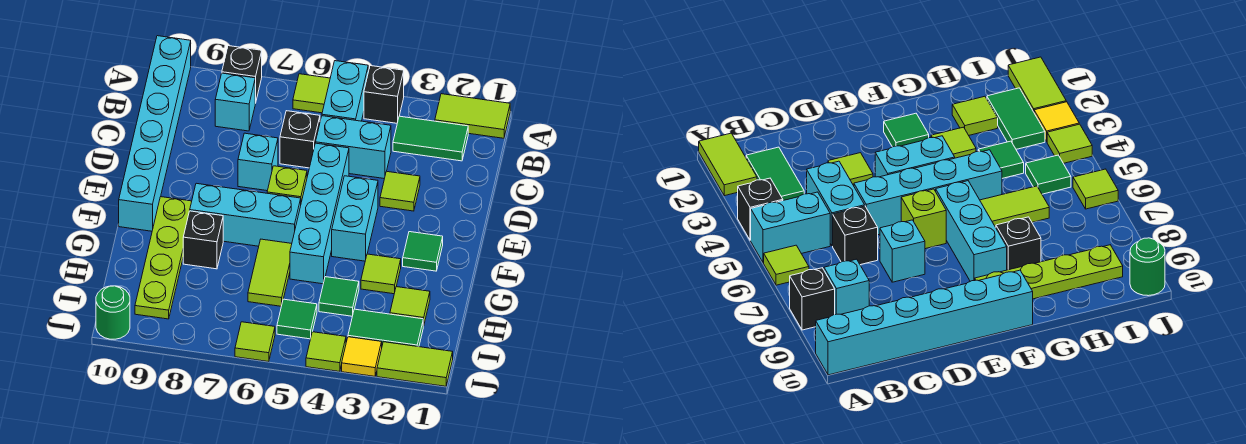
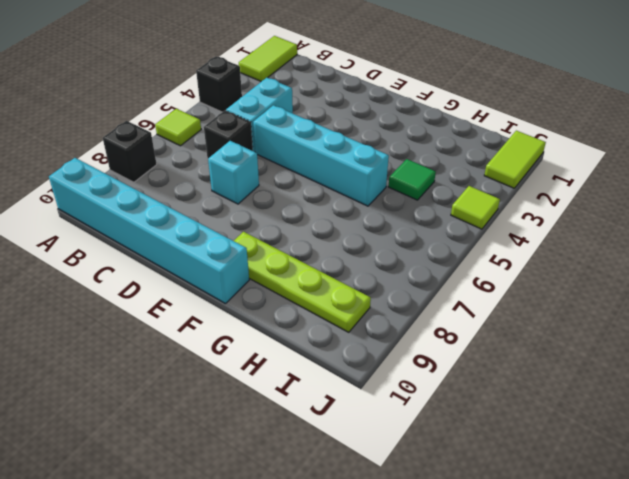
none -> cyan brick A5:B5 level 1
none -> green tile B2:B3 level 1
none -> cyan brick B8 level 1
none -> lime tile D3 level 1

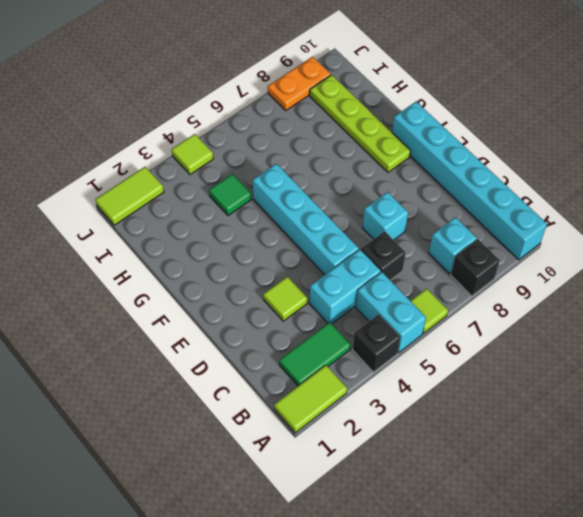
orange plate J8:J9 level 1 -> none
none -> cyan brick E4:F4 level 1
none -> lime brick E6 level 1
none -> green tile F2 level 1
none -> cyan brick F6:F8 level 1

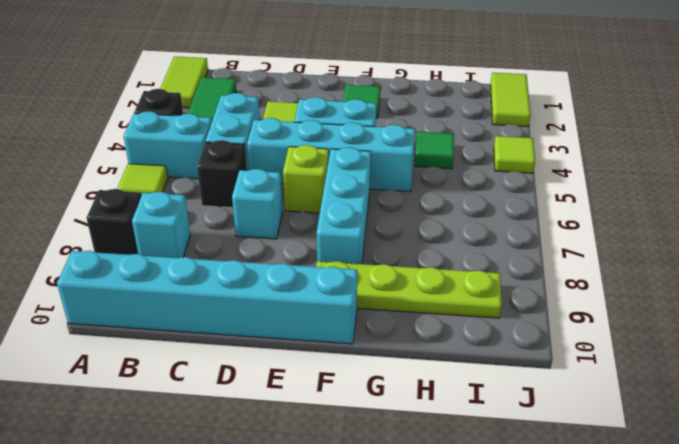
none -> lime tile G3 level 1
none -> lime tile G6:H6 level 1
none -> black brick G8 level 1
none -> lime tile H2 level 1

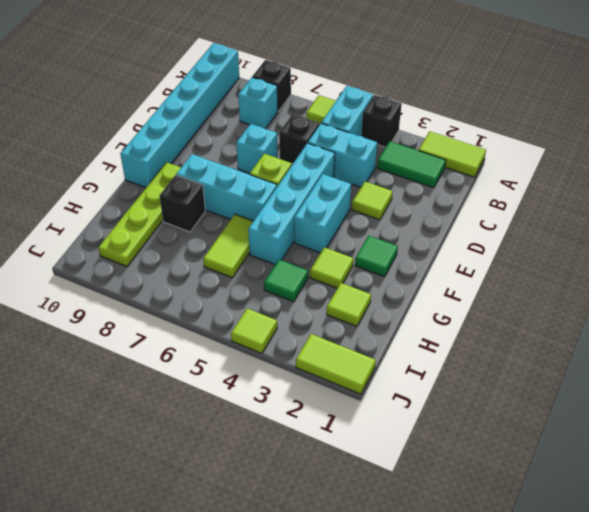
none -> green tile I2:I3 level 1
none -> green tile I5 level 1
none -> yellow tile J3 level 1
none -> lime tile J6 level 1

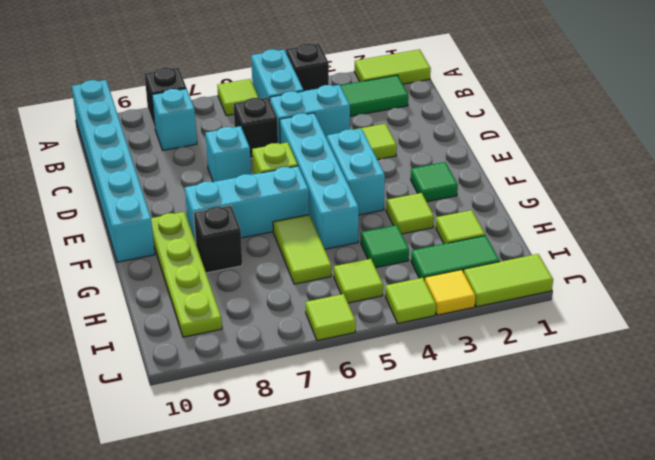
lime tile I5 level 1 -> green tile I5 level 1
none -> green round brick J10 level 1

